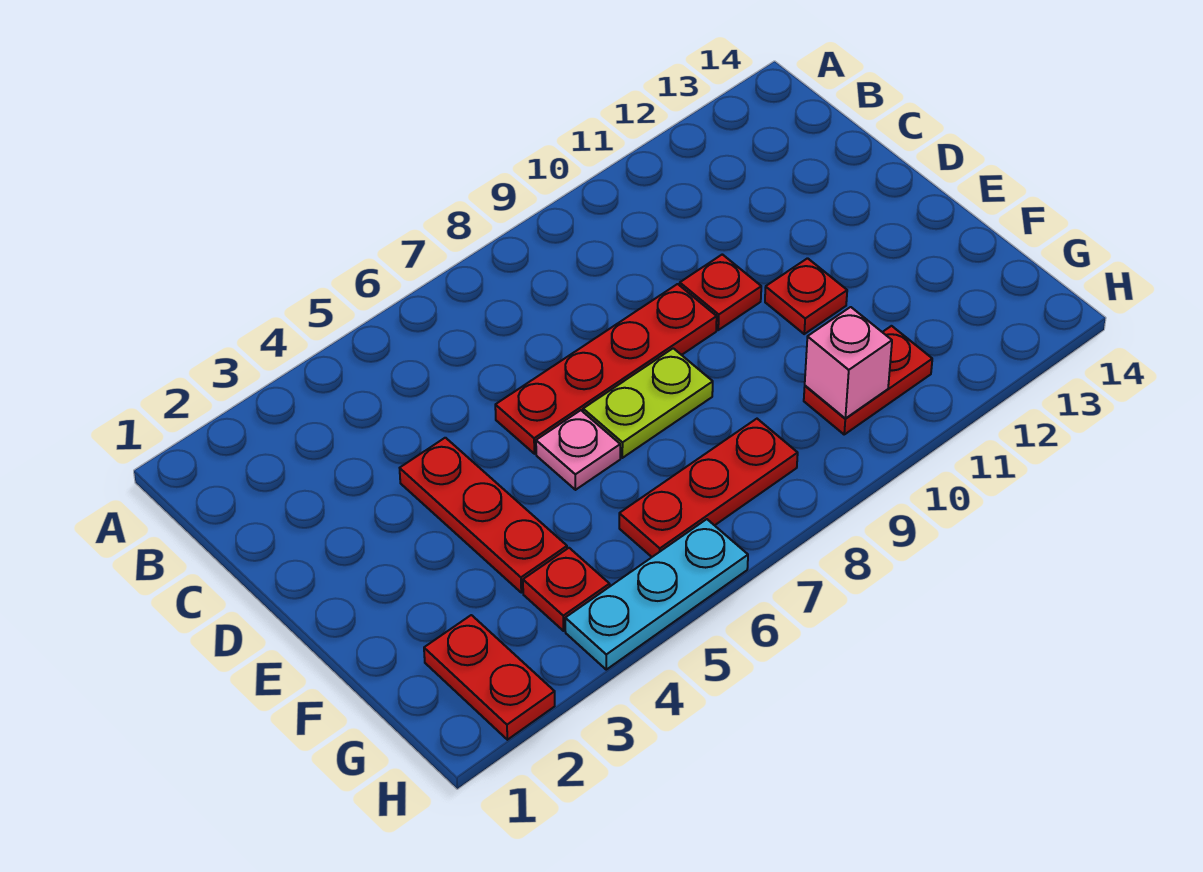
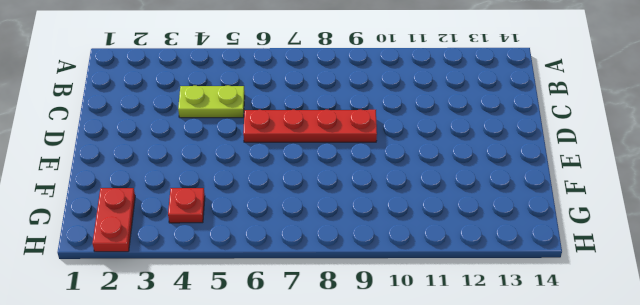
lime plate C4:C5 level 1 -> lime plate E7:E8 level 1
none -> red plate D4:F4 level 1
none -> red plate D10 level 1
none -> pink plate E6 level 1

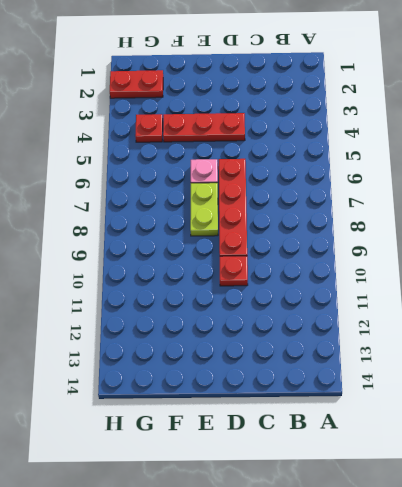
none -> red plate E11 level 1
none -> red plate G6:G8 level 1
none -> red plate G10:G11 level 1

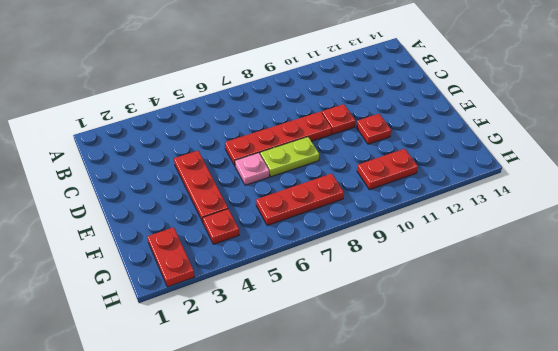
none -> cyan plate H4:H6 level 1
none -> pink brick G10 level 2

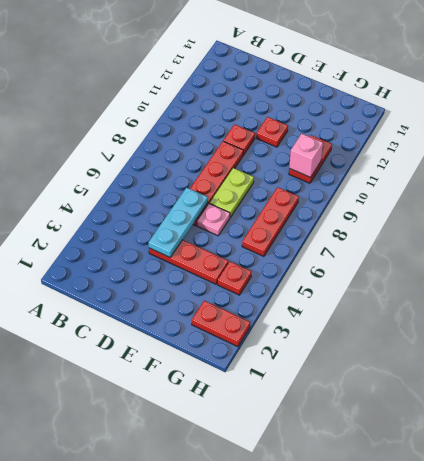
cyan plate D4:D6 level 2 -> cyan plate H4:H6 level 1

